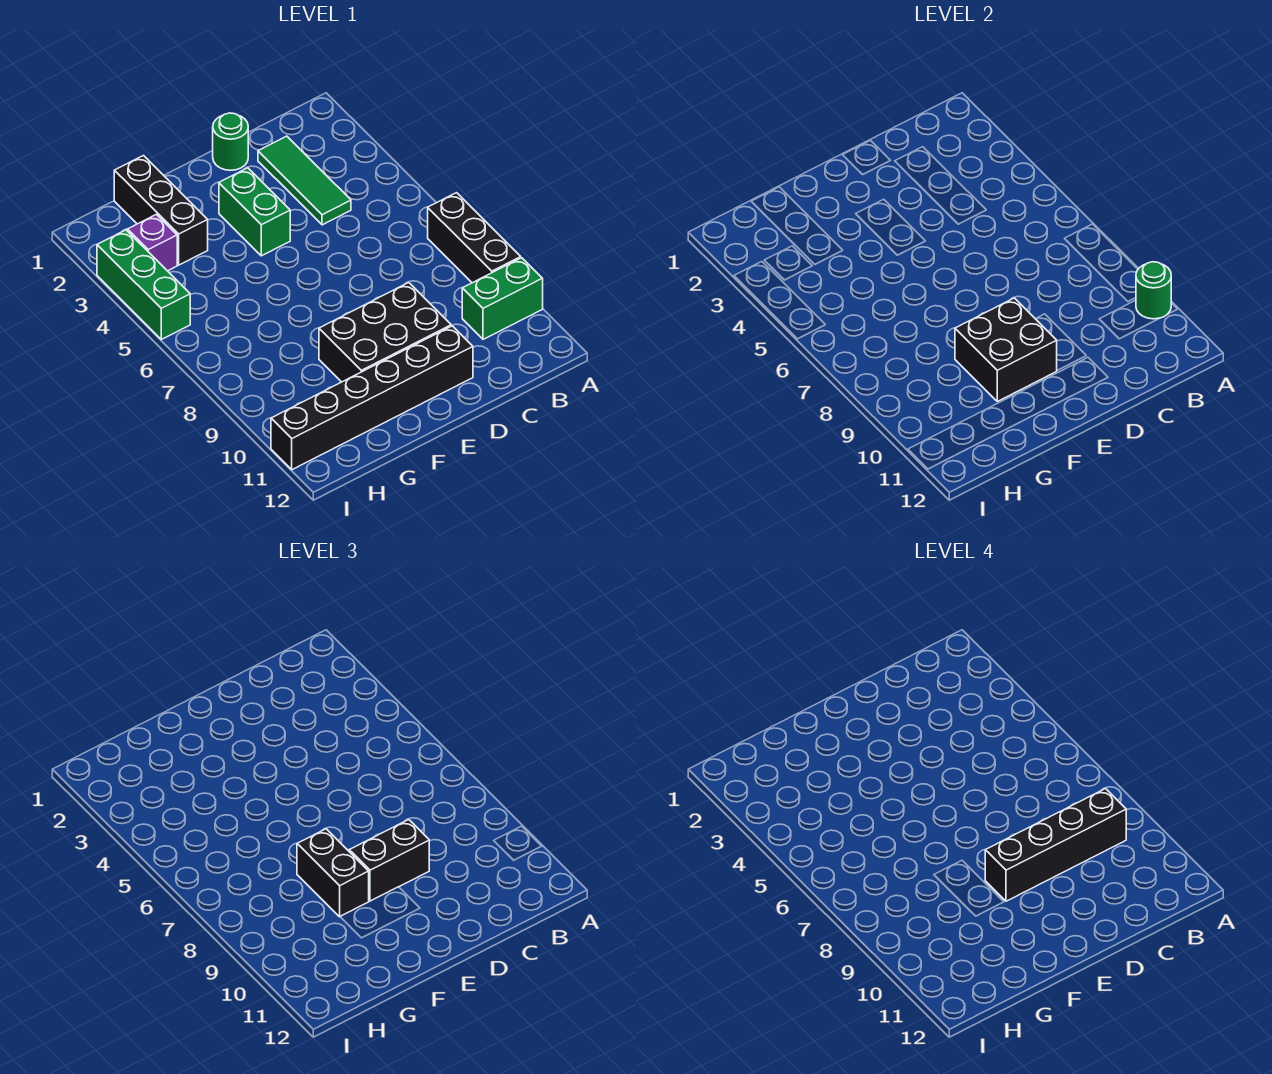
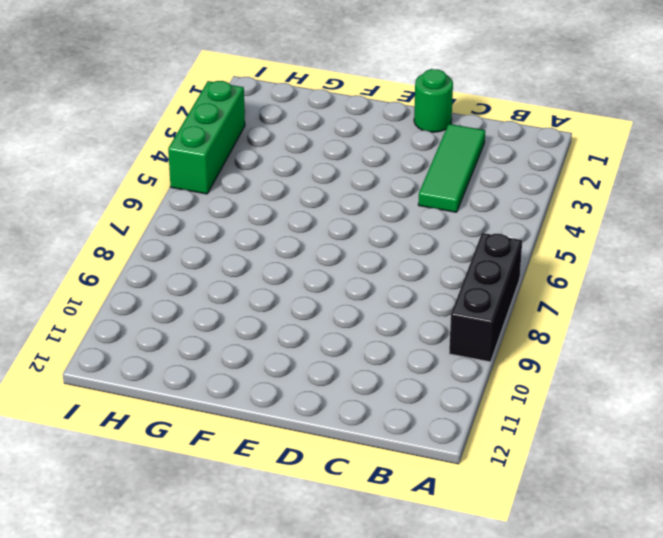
none -> green brick A10:B10 level 1
none -> black brick D9:F10 level 1
none -> black brick D11:I11 level 1

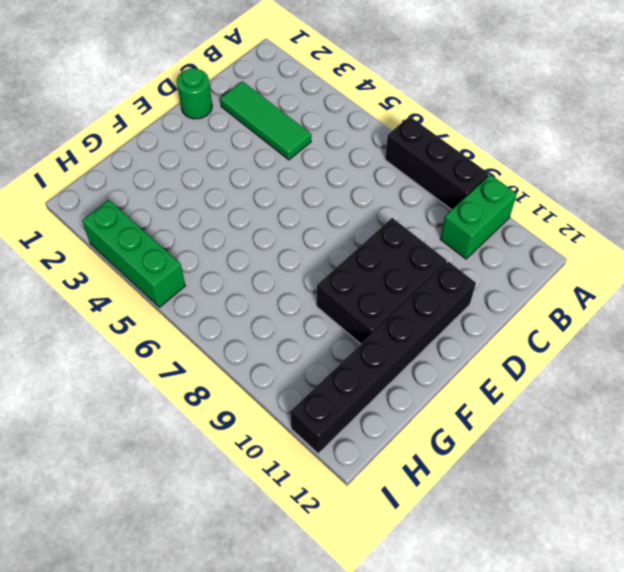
none -> green brick E3:E4 level 1
none -> black brick G1:G3 level 1
none -> purple brick H3 level 1

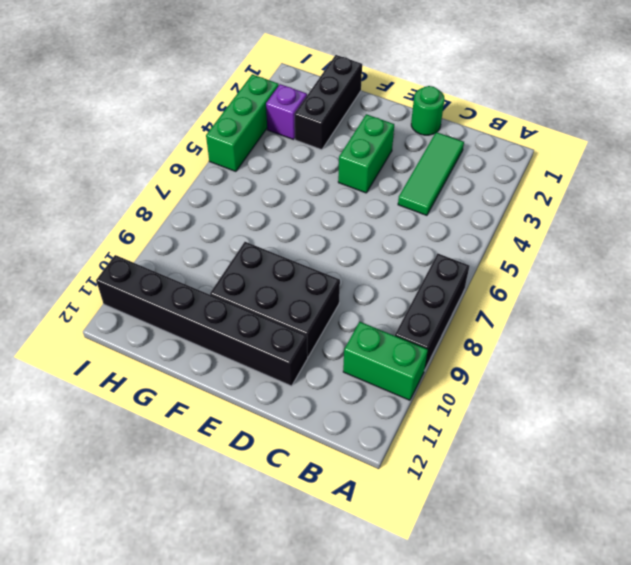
none -> green round brick A10 level 2
none -> black brick E9:F10 level 2
none -> black brick D9:E9 level 3

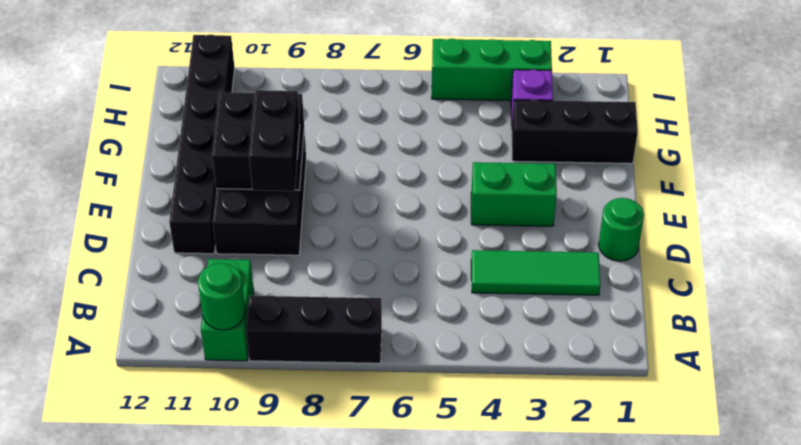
none -> black brick F8:F9 level 3
none -> black brick B9:E9 level 4

